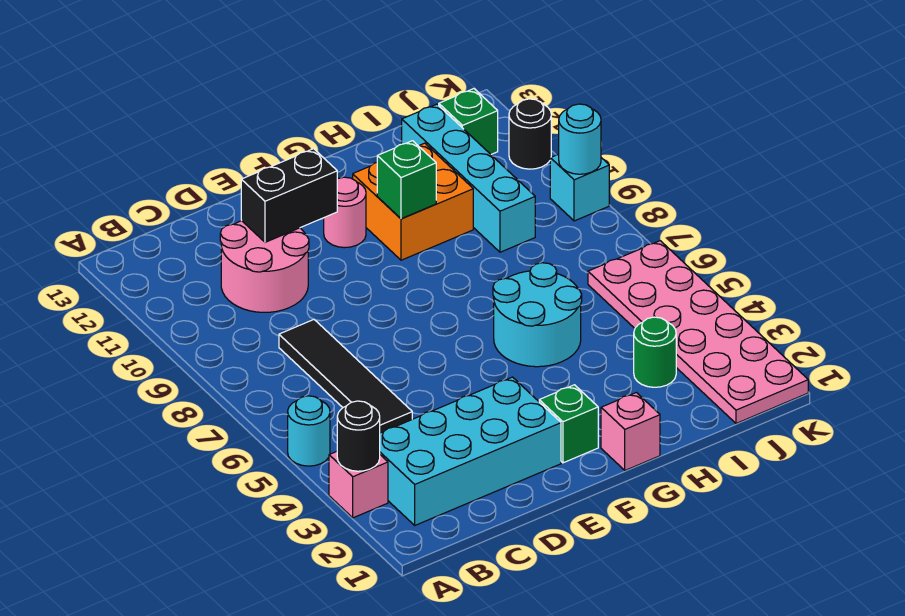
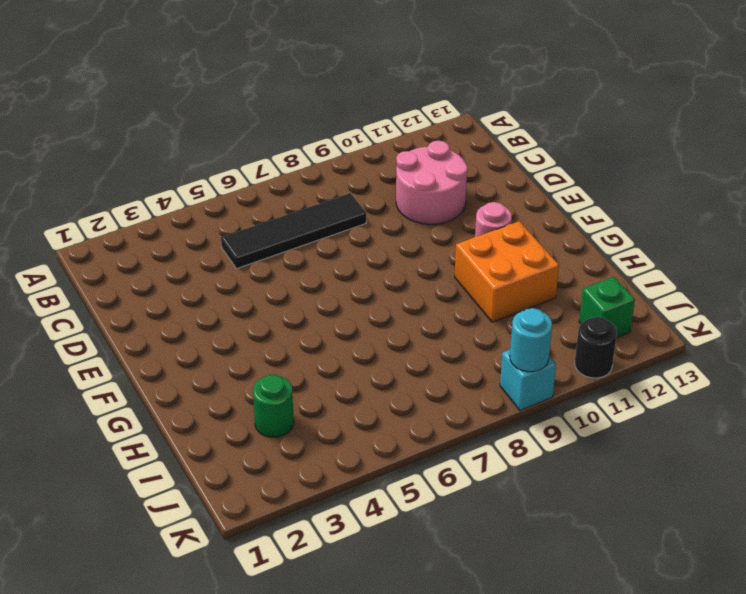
none -> pink brick A3 level 1
none -> cyan round brick A5 level 1
none -> cyan brick B2:E3 level 1

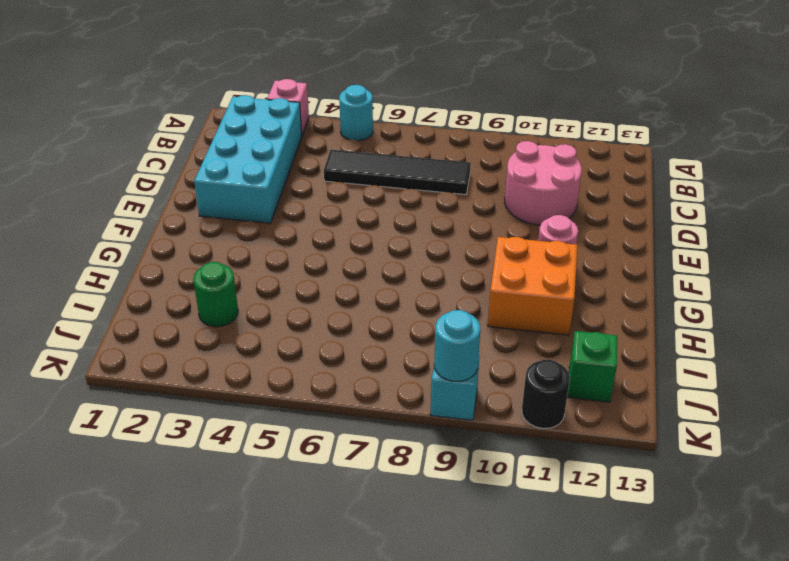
none -> green brick F2 level 1
none -> pink brick G1 level 1
none -> cyan round brick G5:H6 level 1

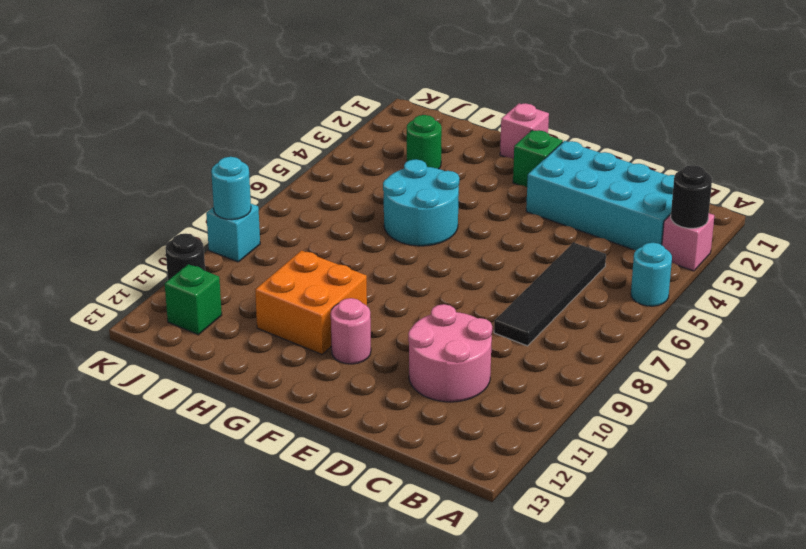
none -> cyan brick I9:I12 level 1
none -> pink plate J1:K6 level 1
none -> black brick D11:E11 level 2

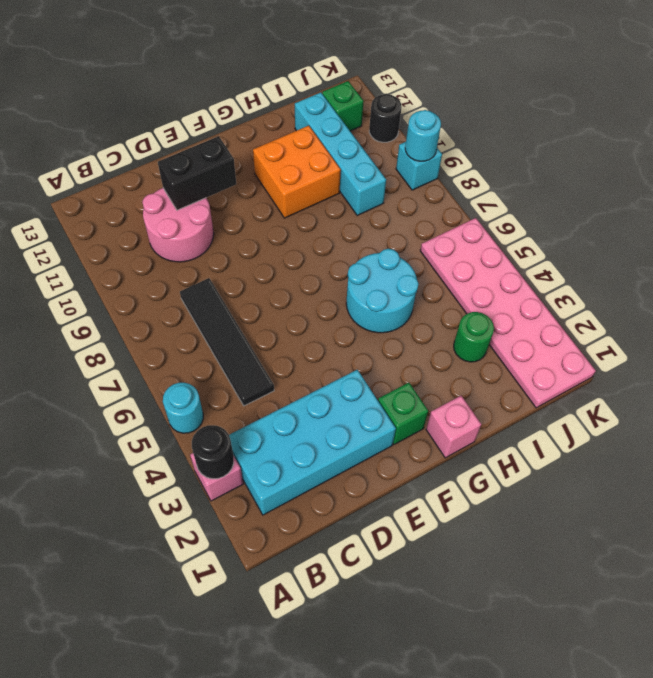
none -> pink round brick F11 level 1
none -> green brick G10 level 2

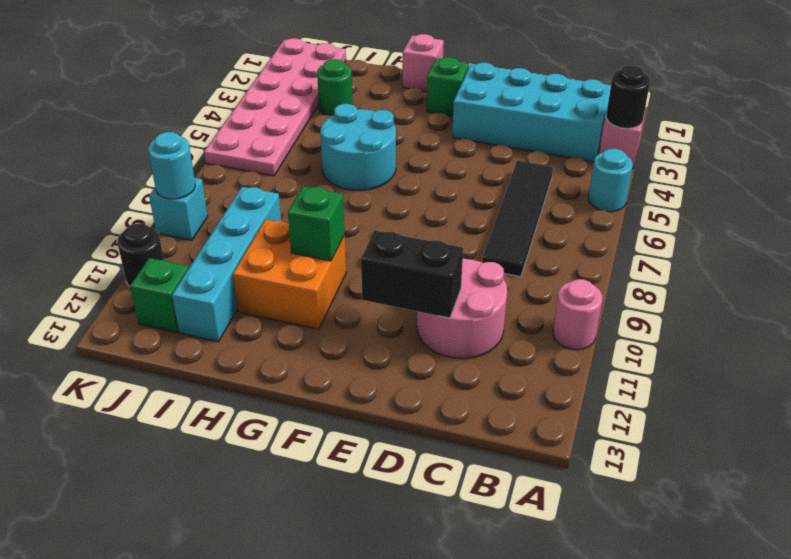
pink round brick A10 level 1 -> pink round brick F11 level 1

